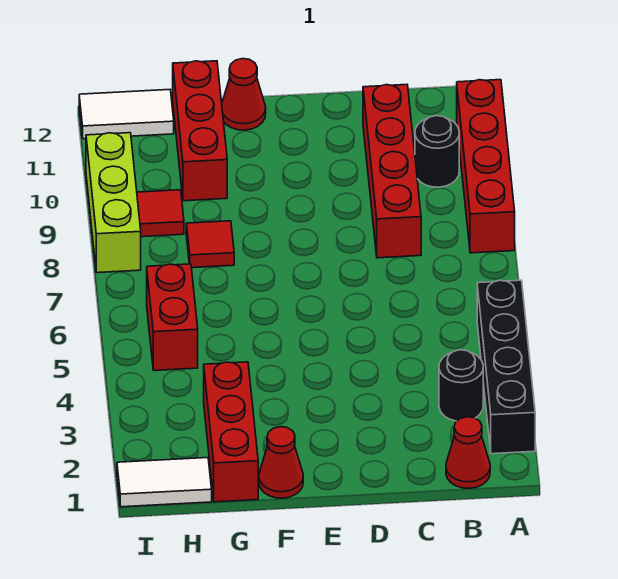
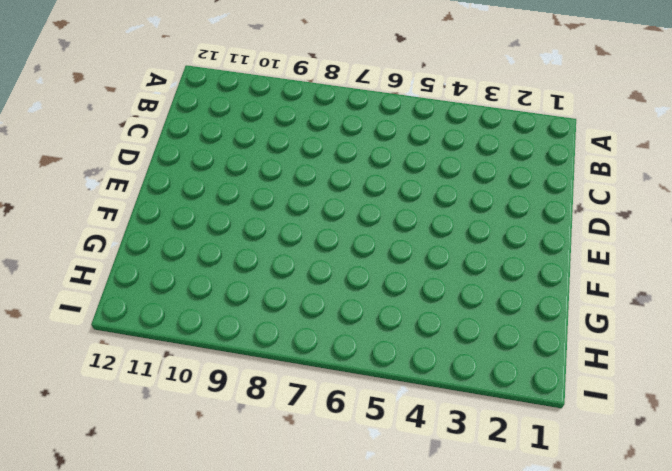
none -> black brick A2:A5 level 1
none -> red brick A8:A11 level 1
none -> red cone B1 level 1

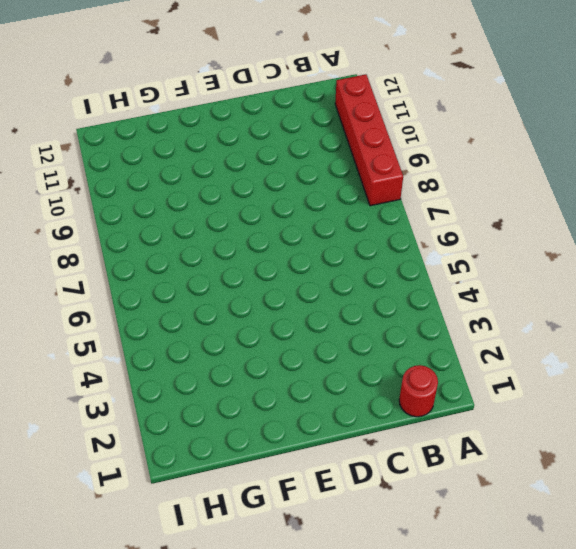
red round brick B1 level 1 -> red cone B1 level 1
none -> black brick A2:A5 level 1
none -> black round brick B3 level 1
none -> black round brick B10 level 1

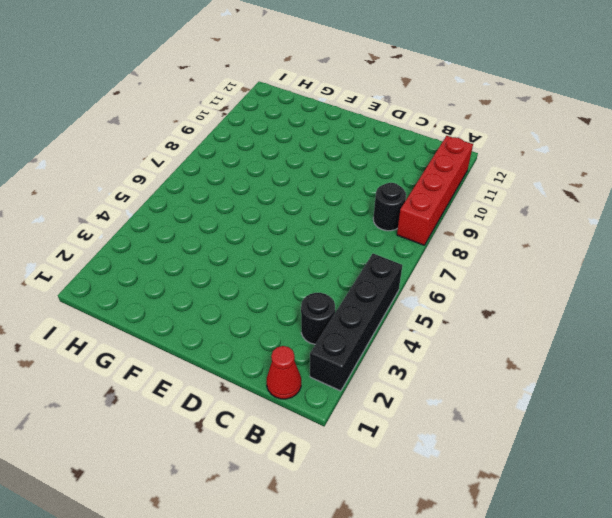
black round brick B8 level 1 -> black round brick B10 level 1
none -> red brick C8:C11 level 1
none -> red cone F1 level 1
none -> red cone F12 level 1

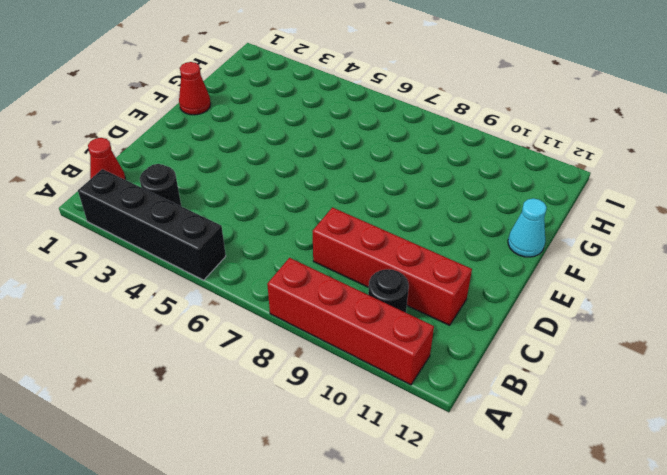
cyan cone F12 level 1 -> red cone F12 level 1
none -> red brick G1:G3 level 1
none -> red tile G8 level 1
none -> red brick G10:G12 level 1

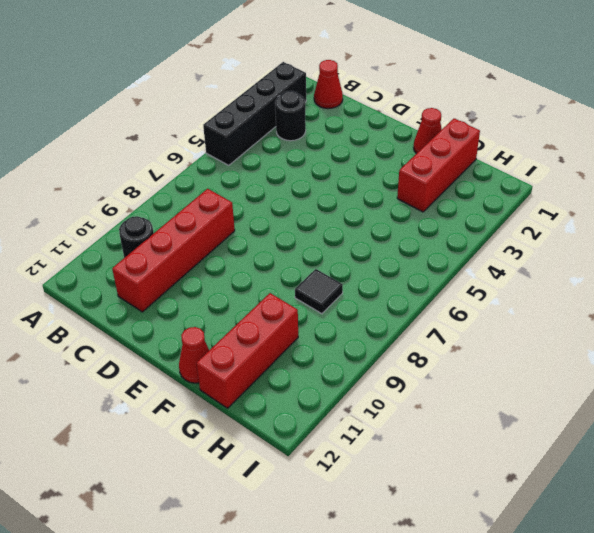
black tile G8 level 1 -> red tile G8 level 1
none -> red brick A8:A11 level 1
none -> white tile H1:I1 level 1
none -> red brick H5:H6 level 1

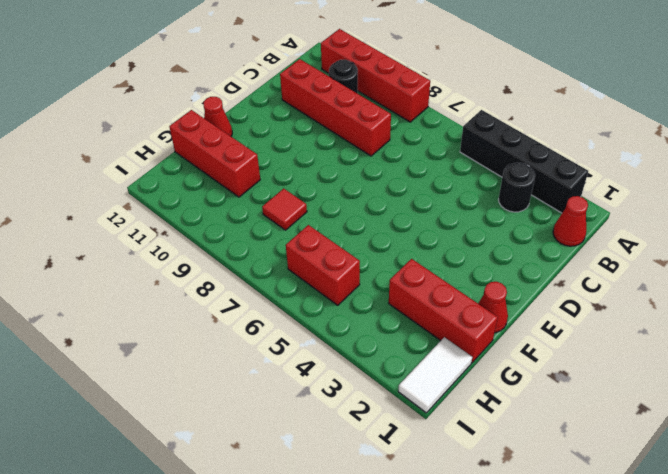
none -> red tile H9 level 1
none -> white tile H12:I12 level 1
none -> lime brick I8:I10 level 1

